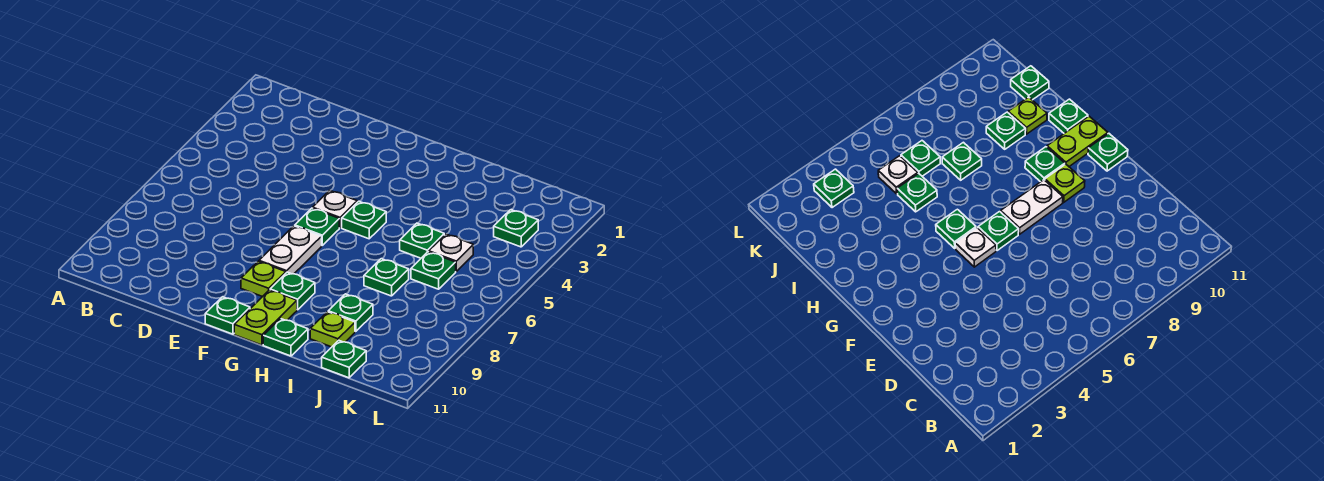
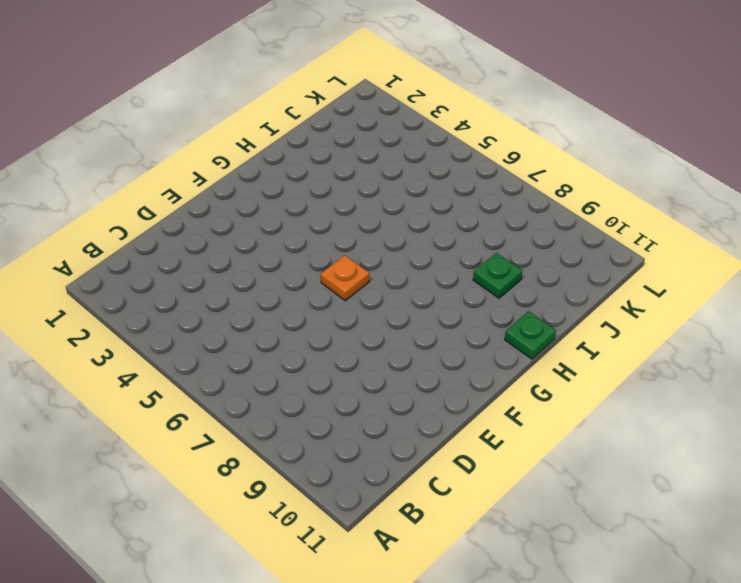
orange plate F6 level 1 -> green plate F6 level 1
none -> white plate F5 level 1
none -> white plate F7:F8 level 1
none -> lime plate F9 level 1

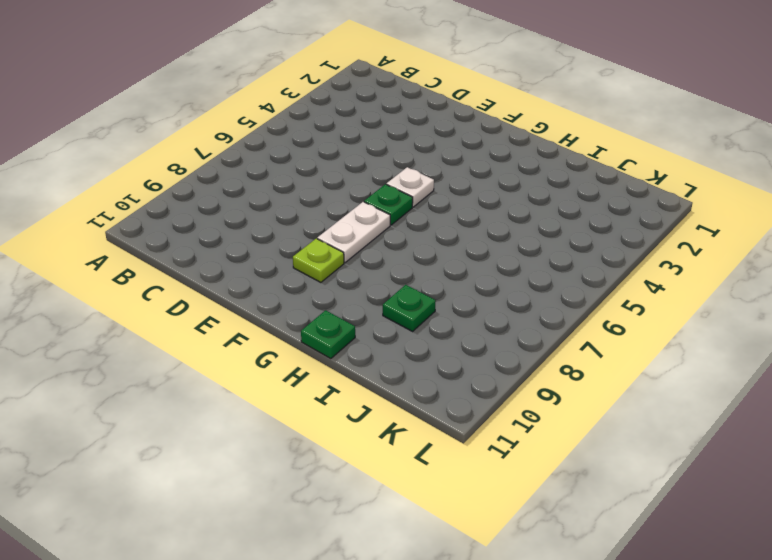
none -> green plate F11 level 1
none -> green plate G5 level 1
none -> green plate G9 level 1

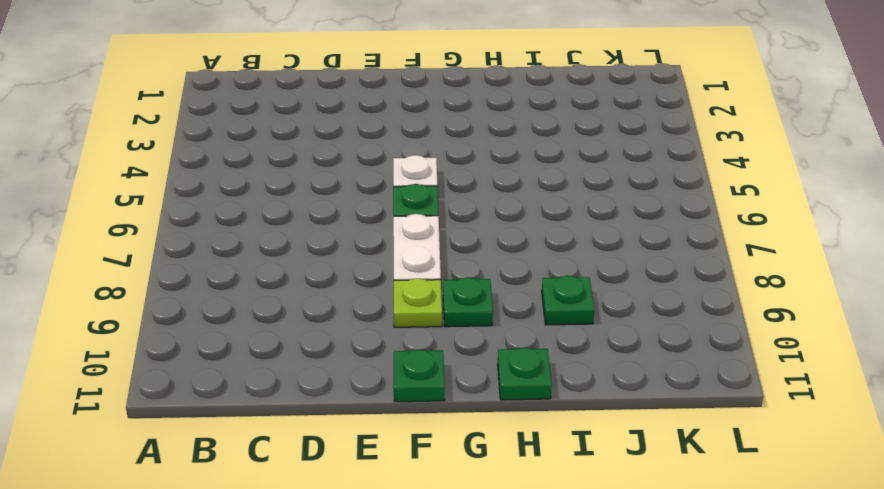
none -> green plate G5 level 1
none -> lime plate G10:G11 level 1
none -> green plate I5 level 1

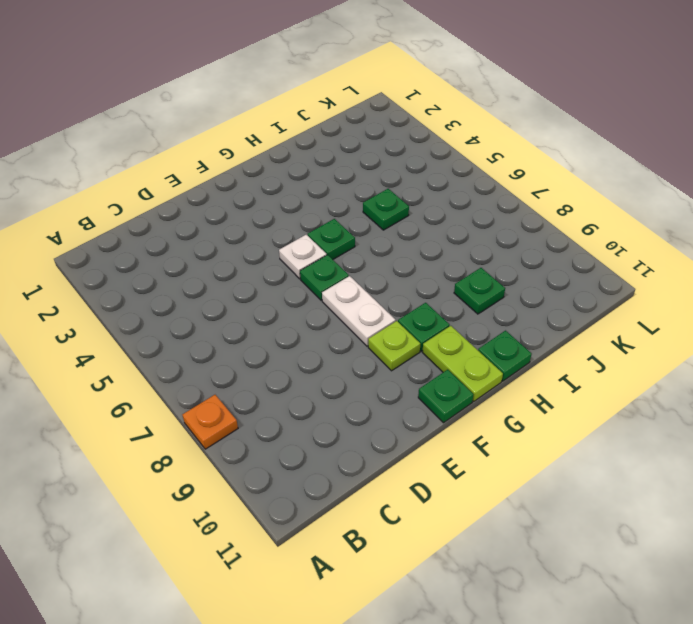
orange plate A8 level 1 -> none
none -> green plate I7 level 1
none -> lime plate I10 level 1
none -> white plate J5 level 1

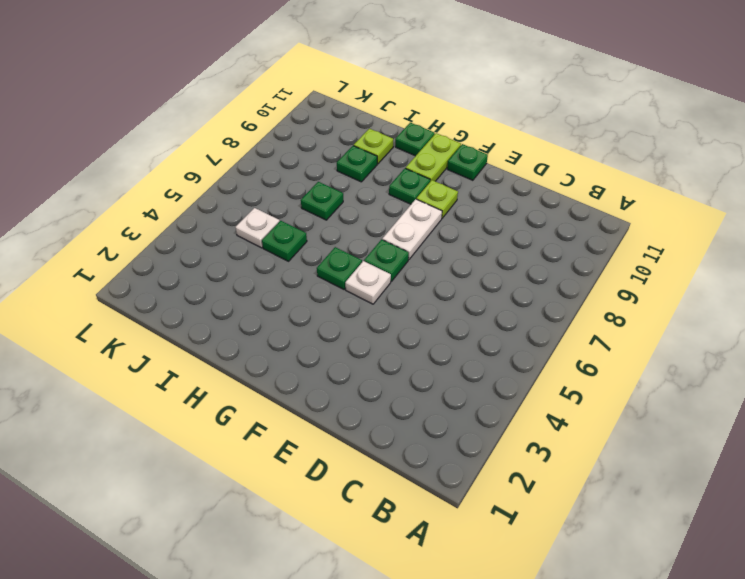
none -> green plate J6 level 1
none -> green plate J11 level 1
none -> green plate K3 level 1

